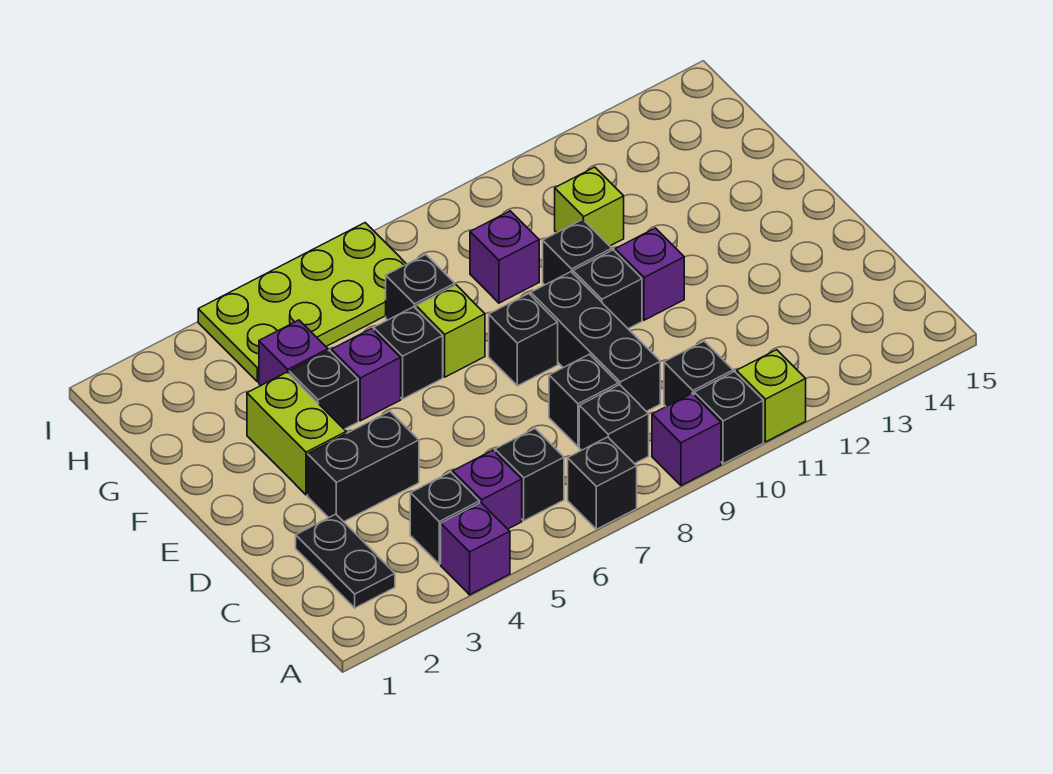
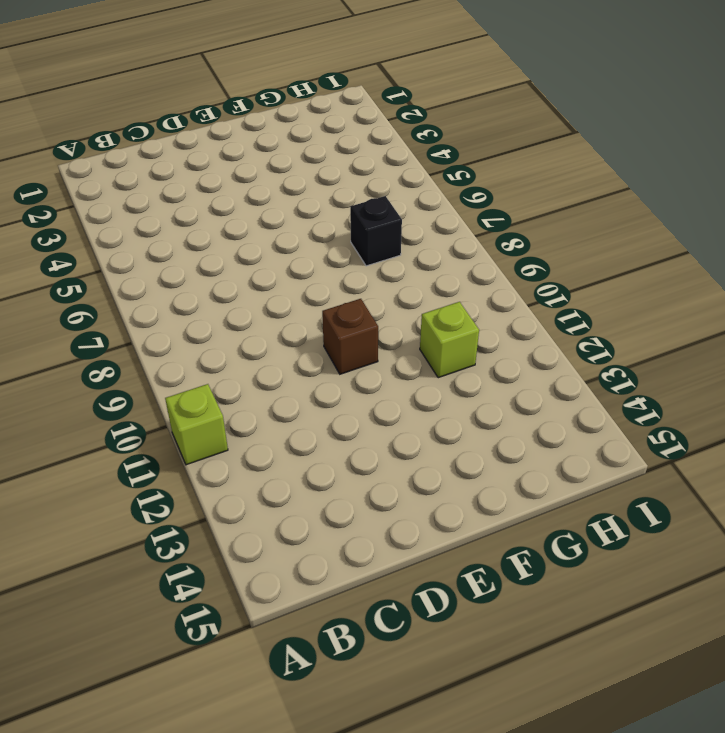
brown brick E10 level 1 -> black brick E10 level 1
none -> purple brick A4 level 1
none -> black brick A7 level 1
none -> purple brick A9 level 1

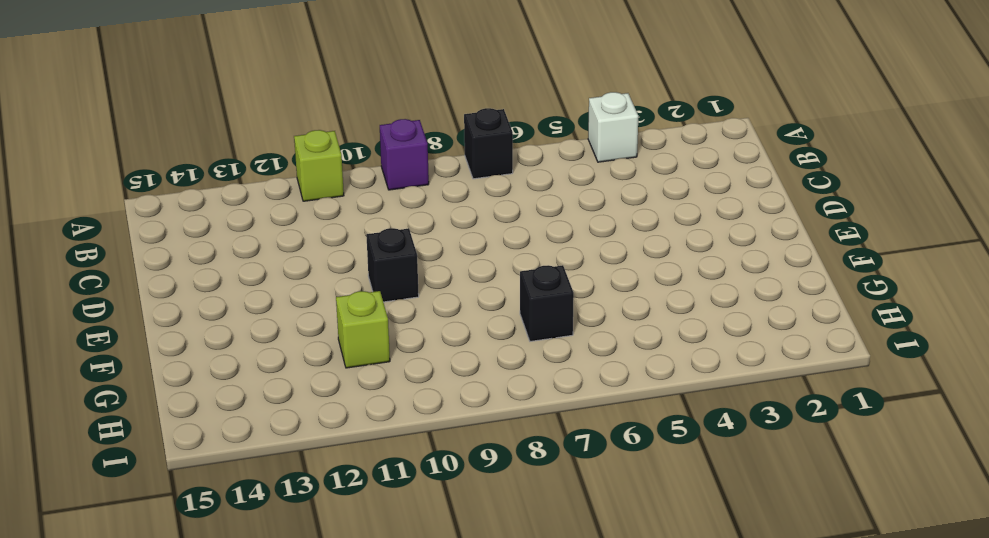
white brick A4 level 1 -> purple brick A4 level 1
none -> black brick A10 level 1
none -> black plate B2:C2 level 1
none -> black brick B4 level 1

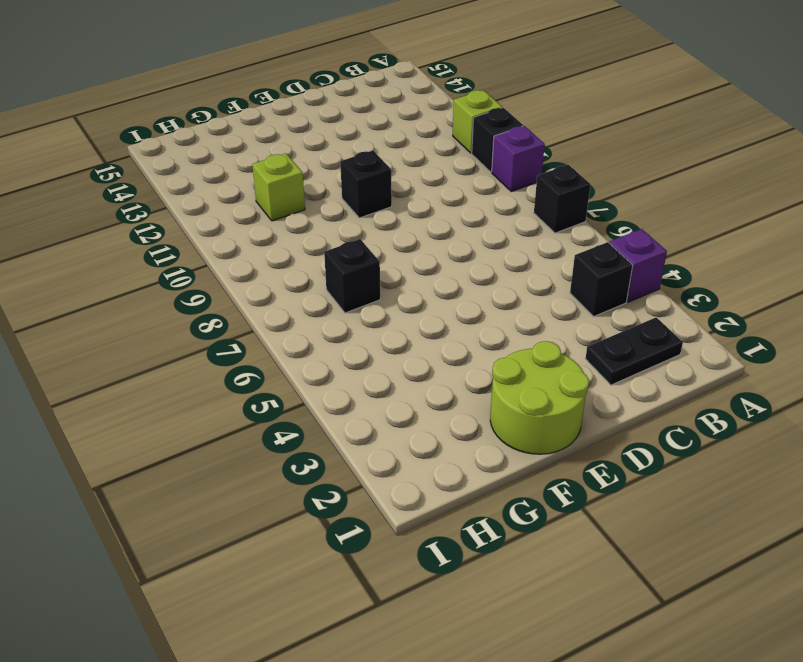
lime round brick E1:F2 level 1 -> none
none -> purple brick B5 level 1
none -> black brick B6 level 1
none -> black brick B8 level 1

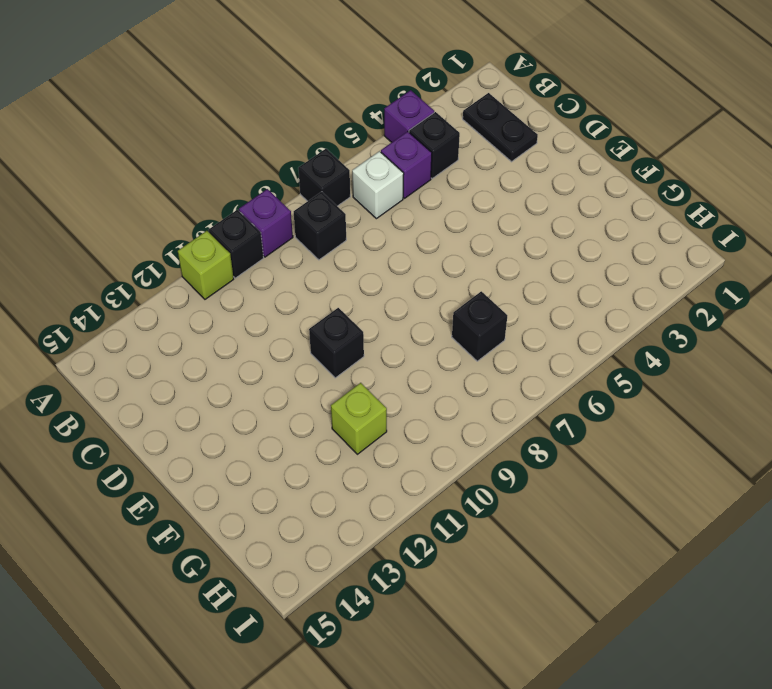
white brick B6 level 1 -> black brick B6 level 1
none -> black brick B10 level 1
none -> black brick C8 level 1
none -> black brick C9:E9 level 1

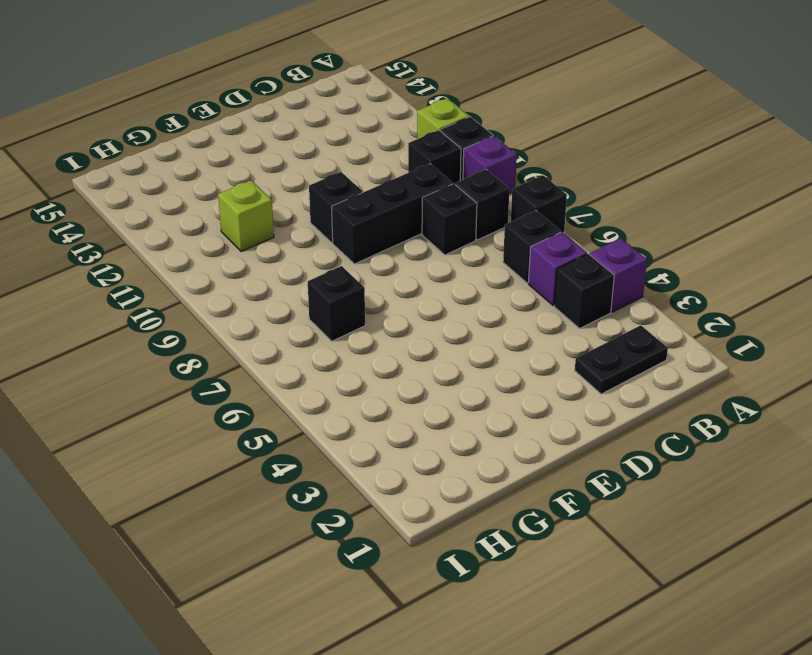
none -> black brick D3:D4 level 1
none -> lime brick E3:F3 level 1
none -> black brick E8 level 1

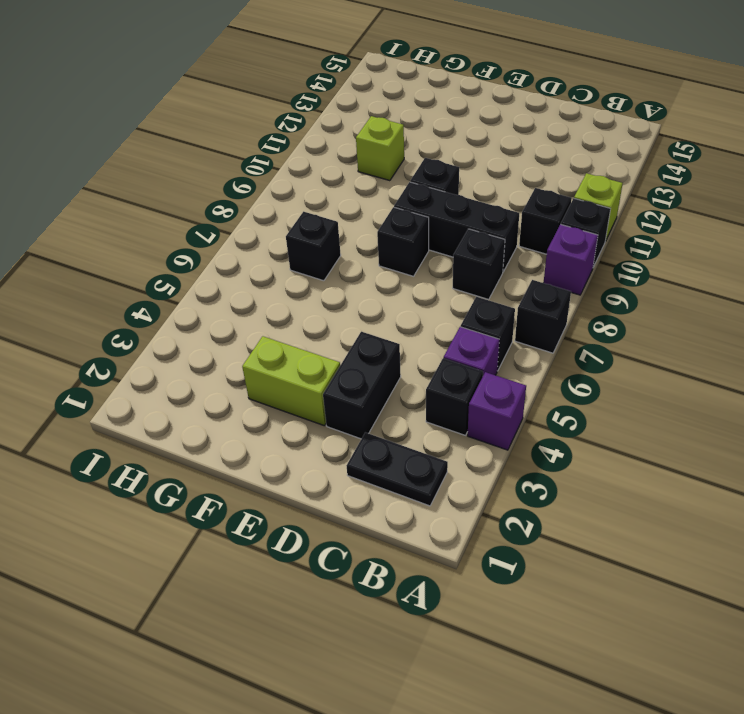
none -> black brick B8 level 1
none -> purple brick E11 level 1
none -> black brick F4 level 1

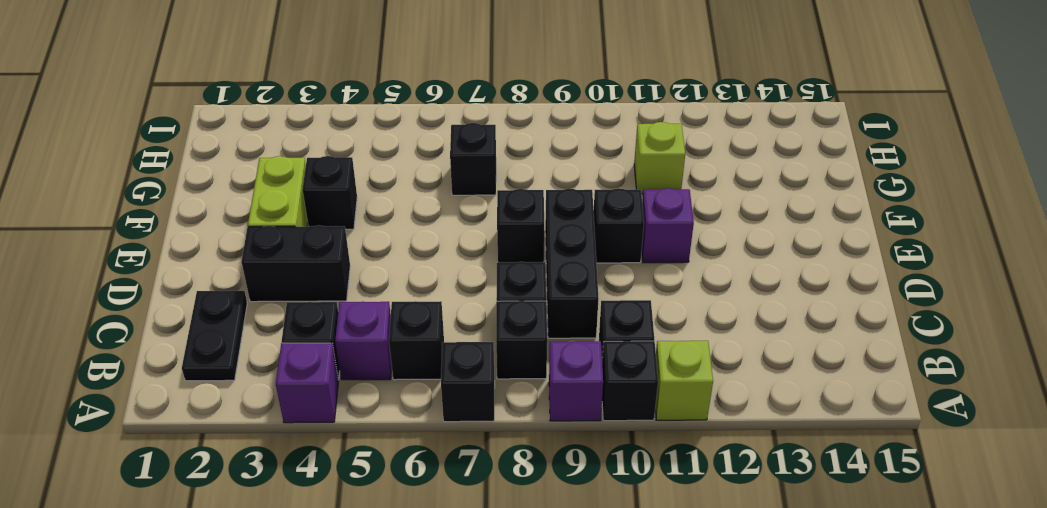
none -> purple brick F5 level 1
none -> black brick F6 level 1
none -> lime brick F7 level 1

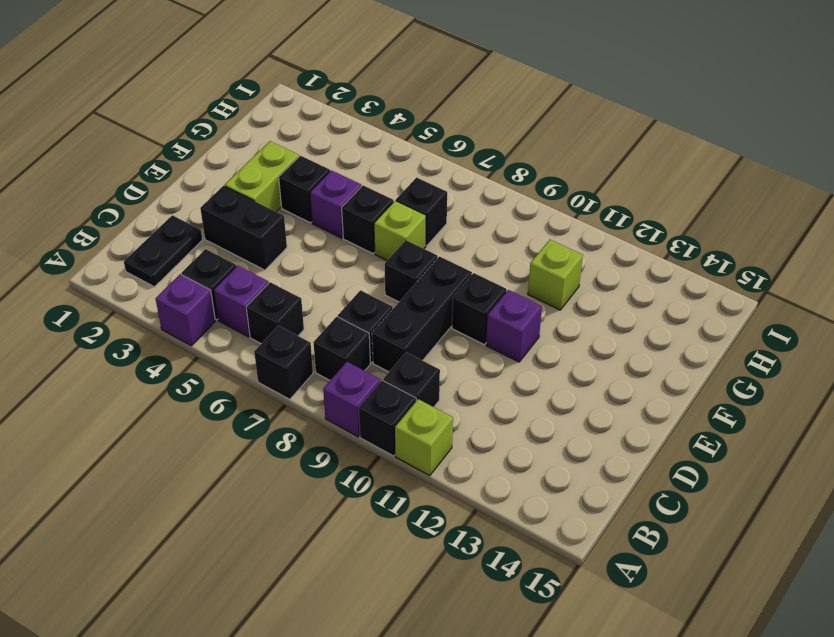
none -> black brick F10 level 1
none -> purple brick G4 level 1
none -> purple brick G9 level 1

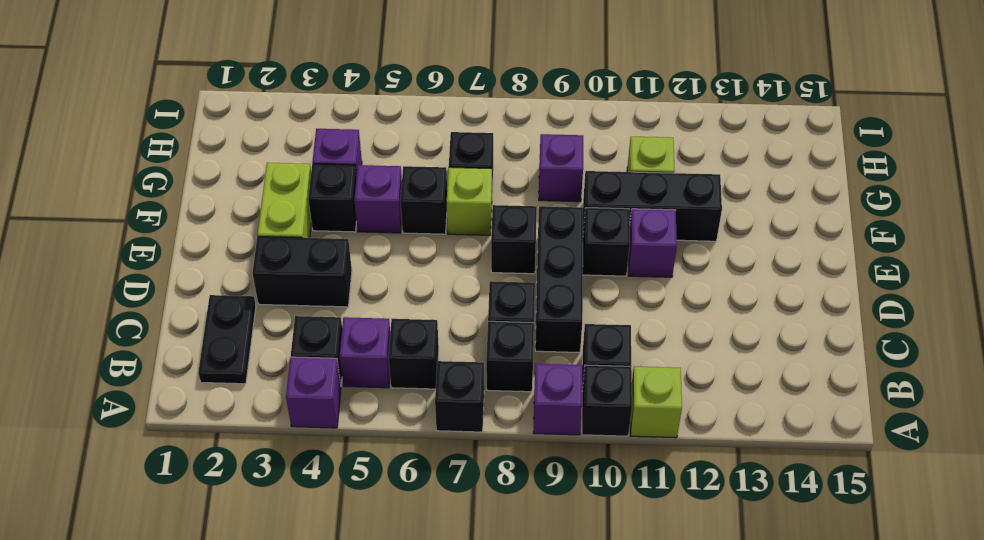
black brick F10:F12 level 1 -> black brick F10 level 1
none -> lime plate H4:I7 level 1

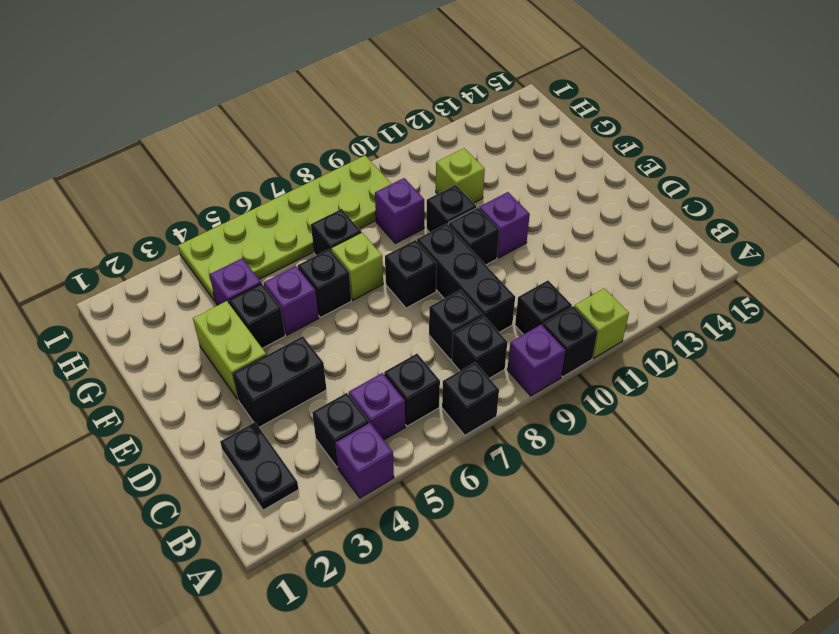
lime plate H4:I9 level 1 -> lime plate H4:I7 level 1

